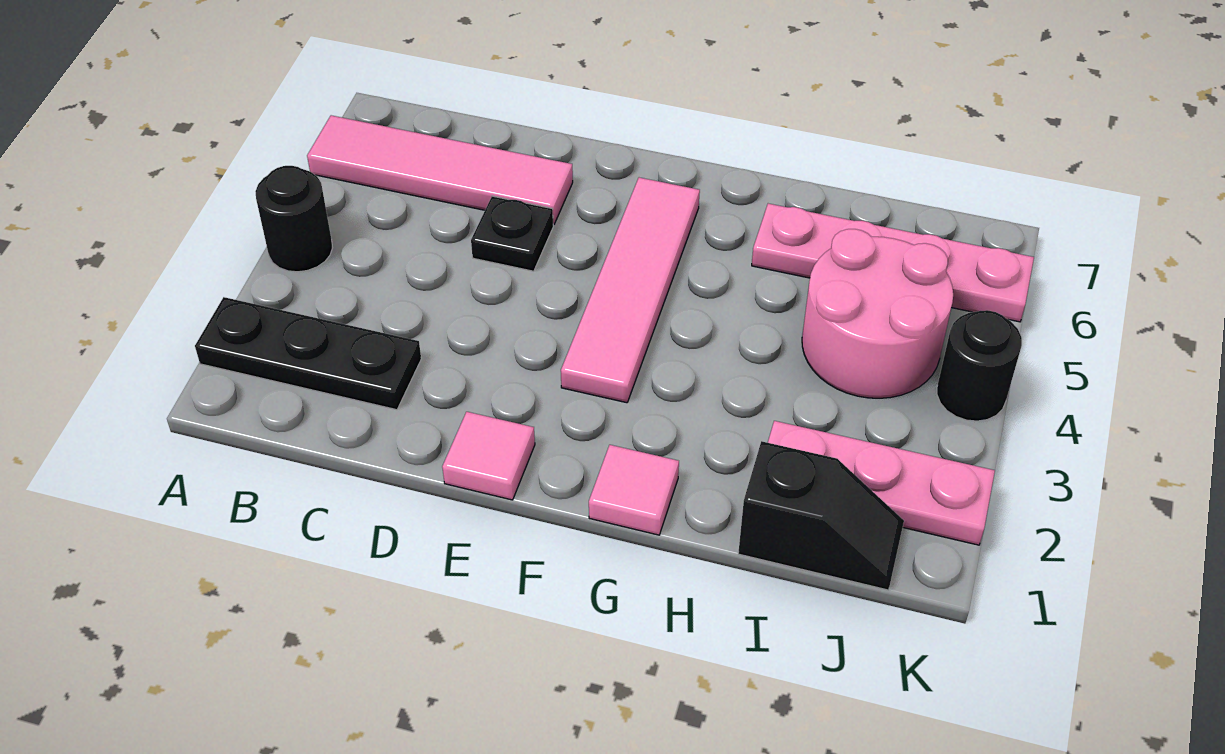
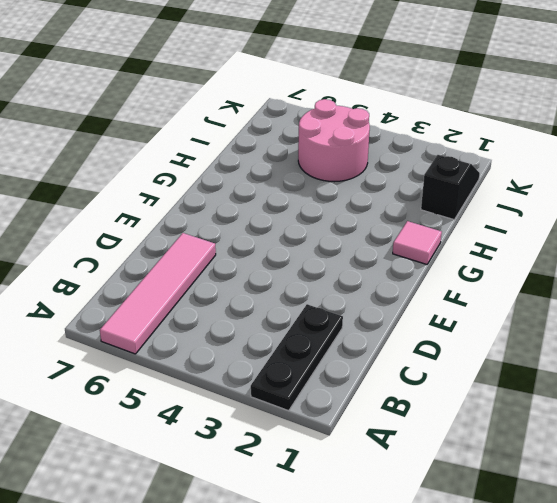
none -> black round brick A4 level 1
none -> black plate D5 level 1
none -> pink tile E1 level 1

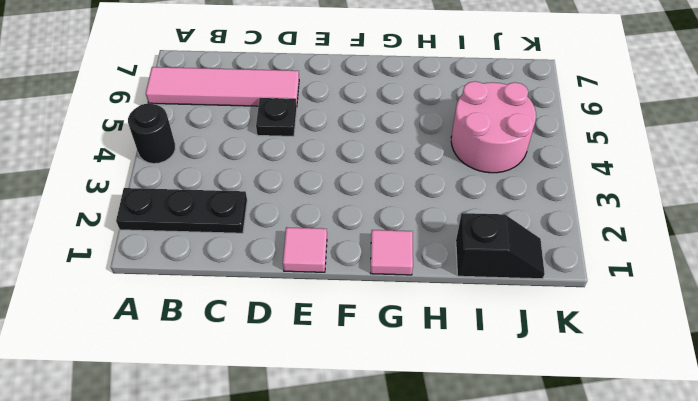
none -> pink tile F3:F6 level 1
none -> pink plate H6:K6 level 1
none -> pink plate I2:K2 level 1

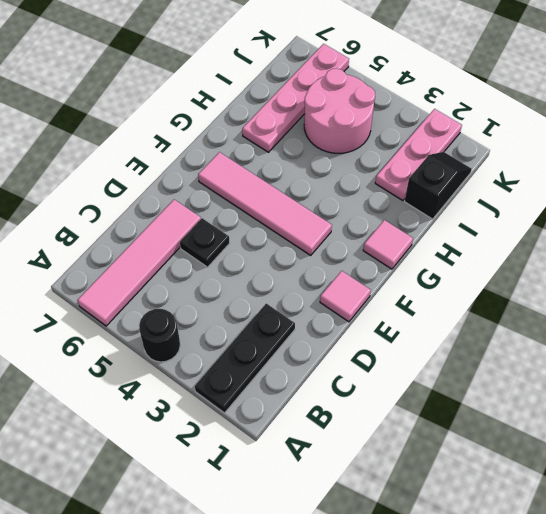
none -> black round brick K4 level 1

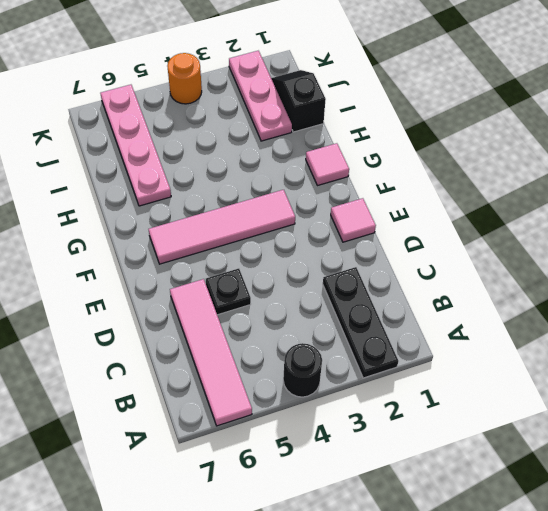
orange round brick K4 level 1 -> black round brick K4 level 1
none -> pink round brick I4:J5 level 1

